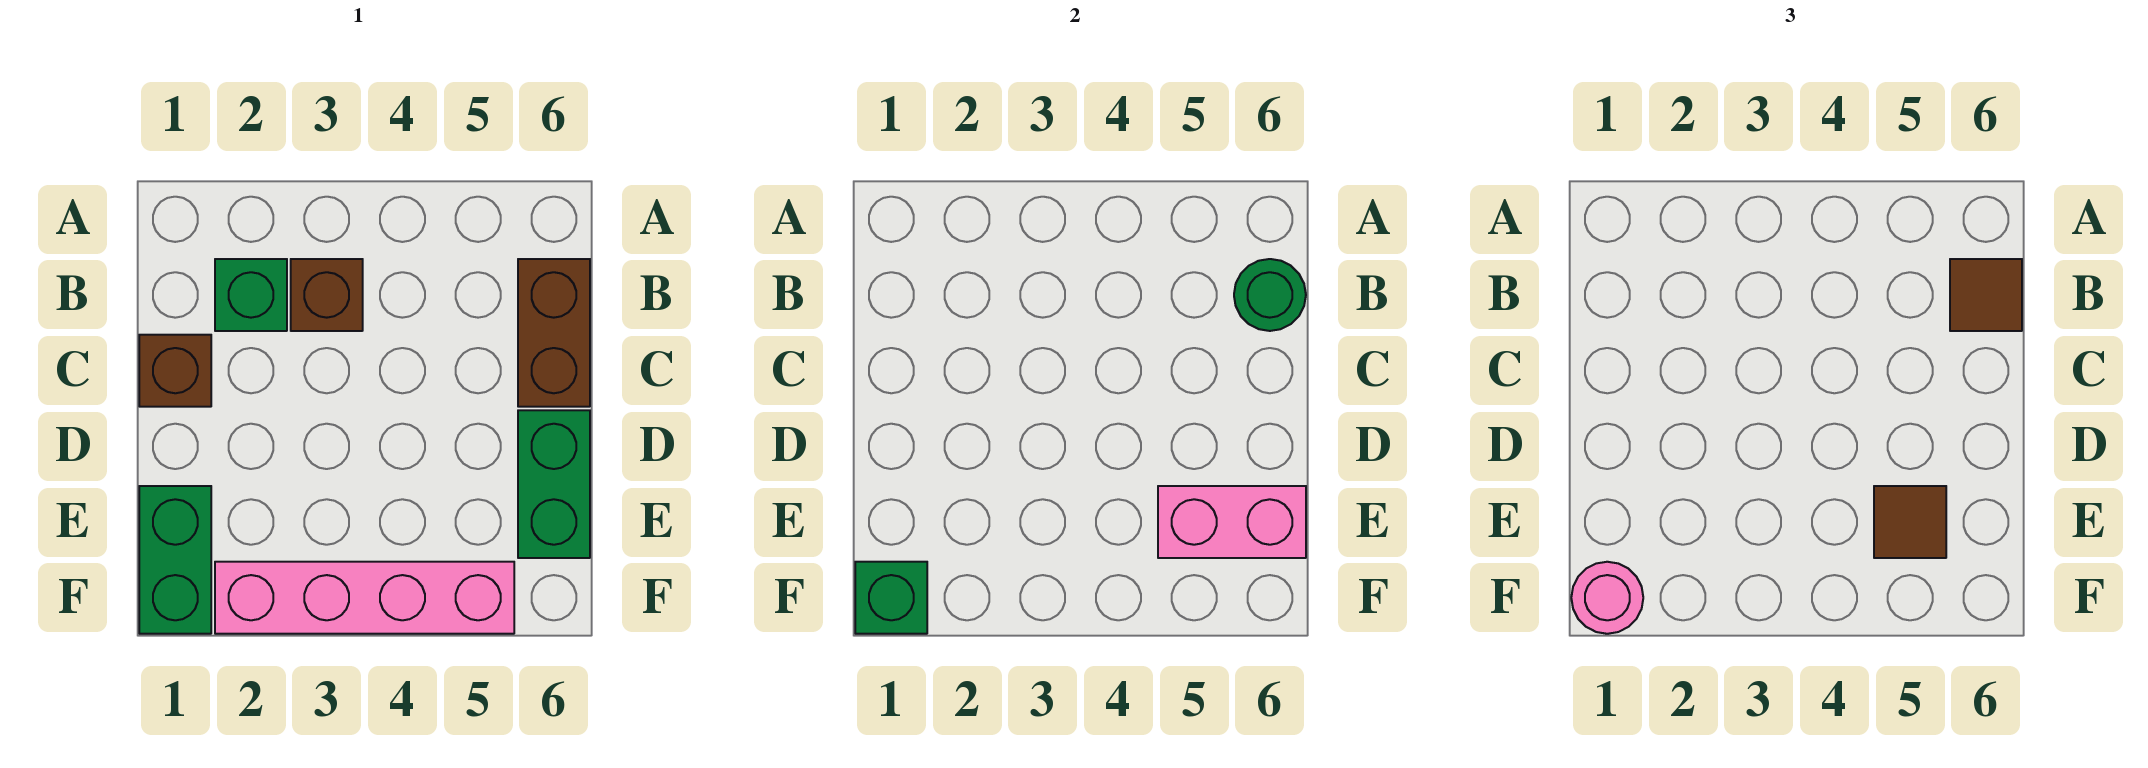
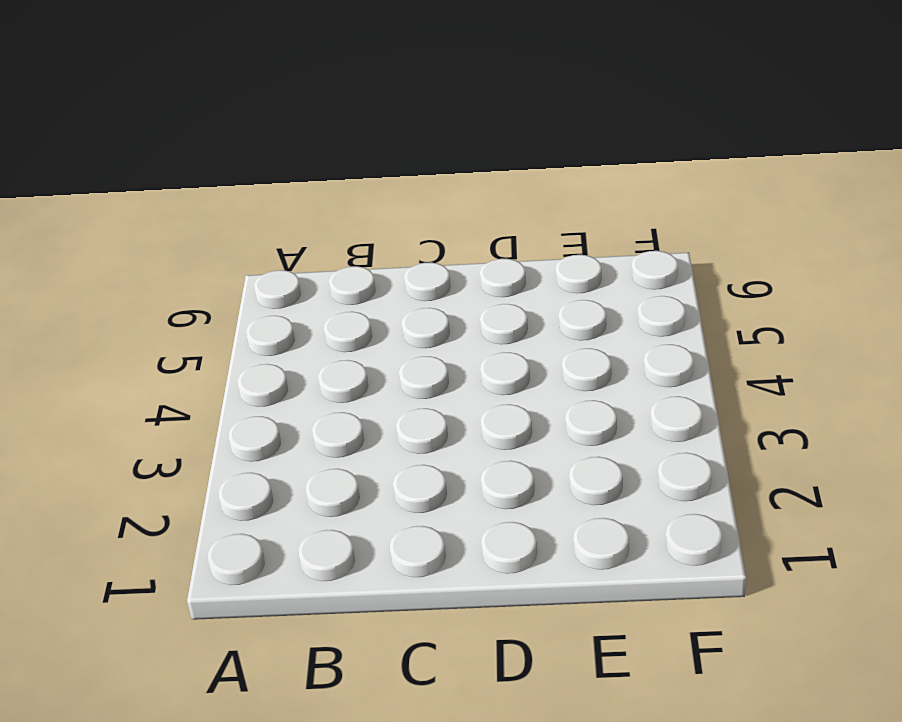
none -> green brick B2 level 1
none -> brown brick B3 level 1
none -> brown brick B6:C6 level 1

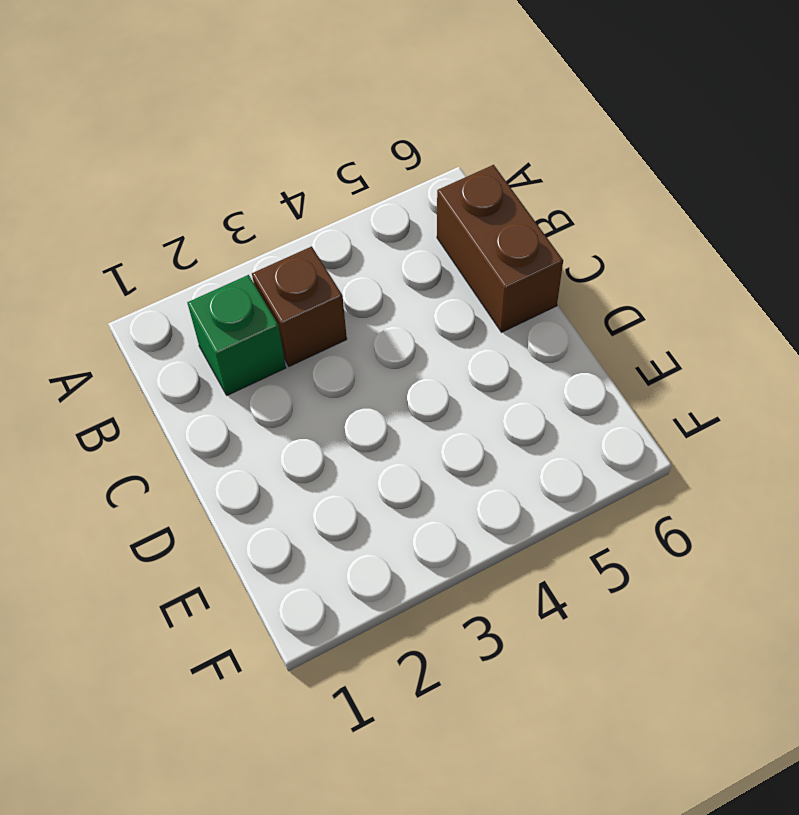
none -> brown brick C1 level 1
none -> green brick D6:E6 level 1
none -> green brick E1:F1 level 1

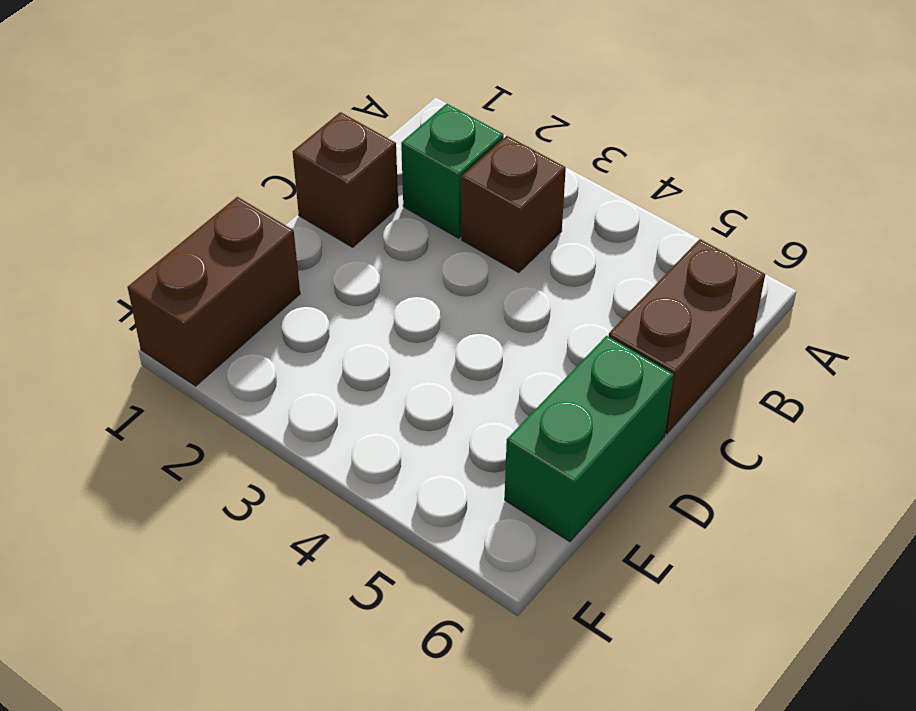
brown brick E1:F1 level 1 -> green brick E1:F1 level 1
none -> pink brick F2:F5 level 1
none -> green round brick B6 level 2
none -> pink brick E5:E6 level 2

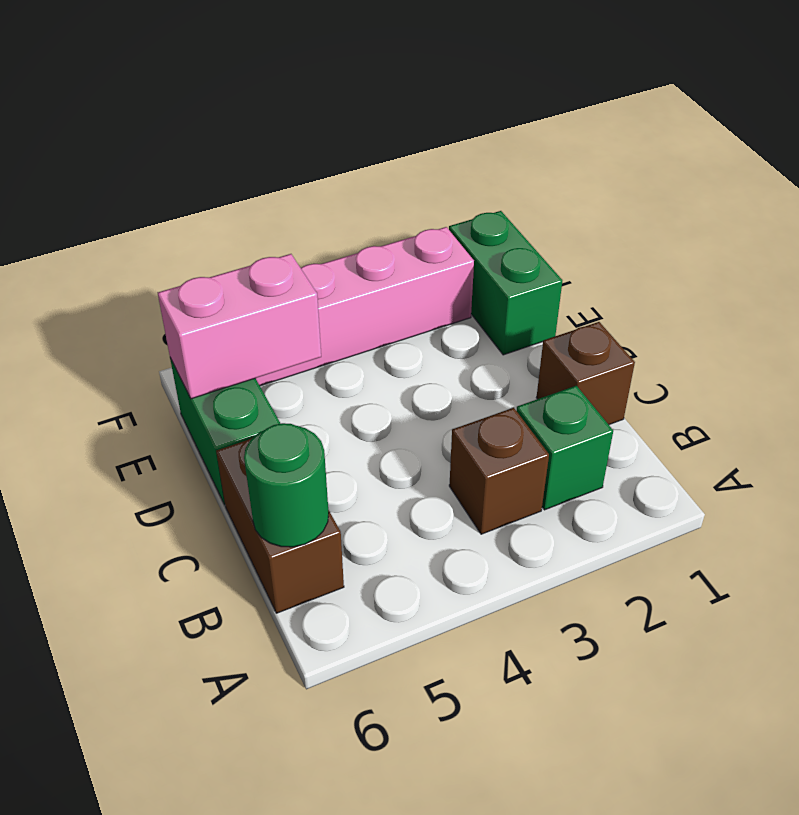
none -> green brick F1 level 2
none -> brown tile B6 level 3
none -> brown tile E5 level 3

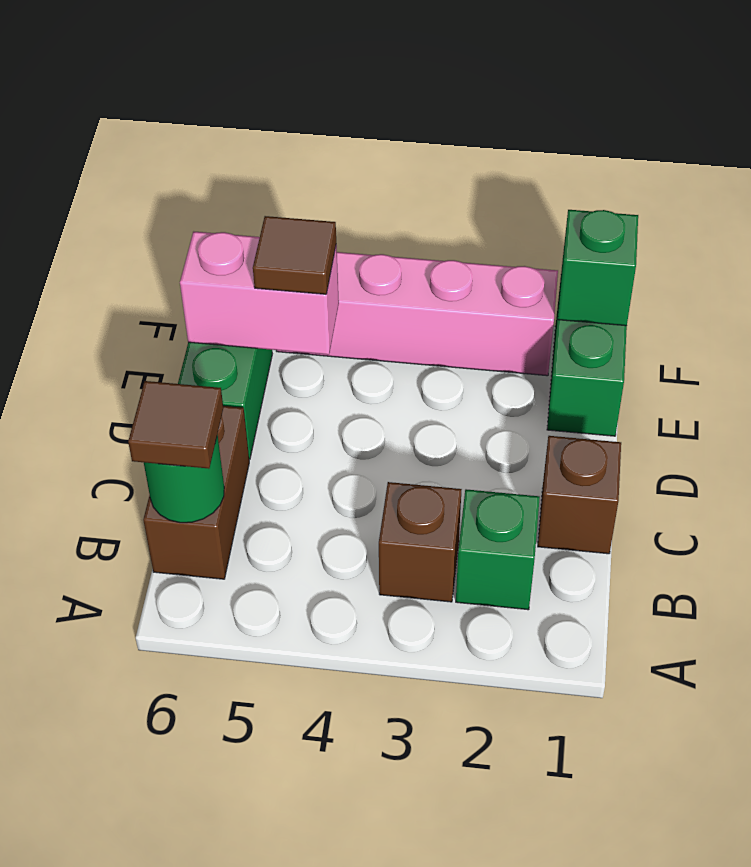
none -> pink round brick F1 level 3

